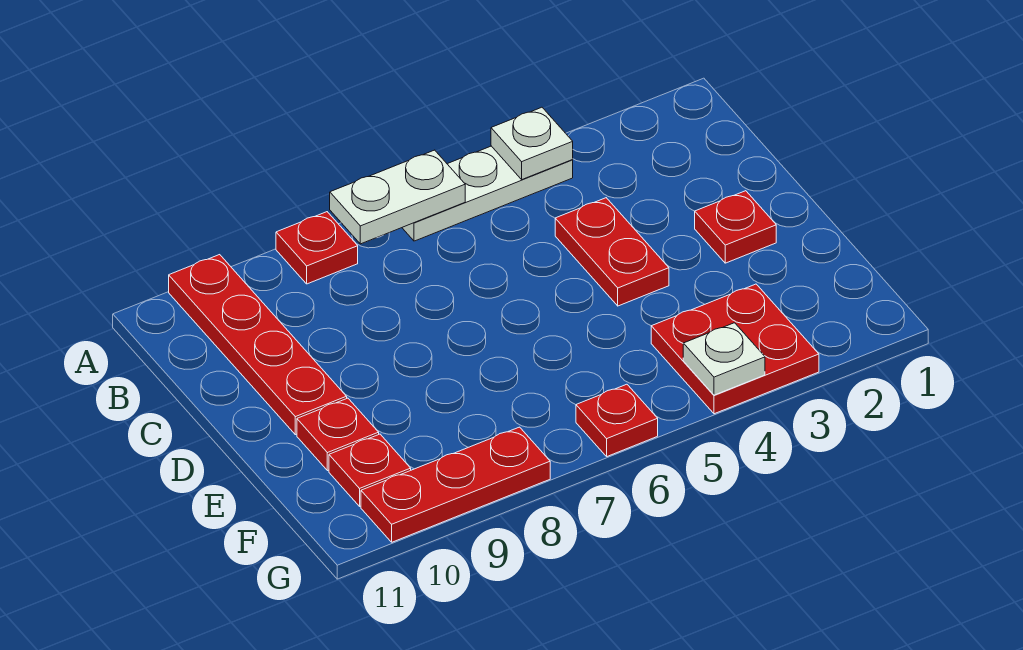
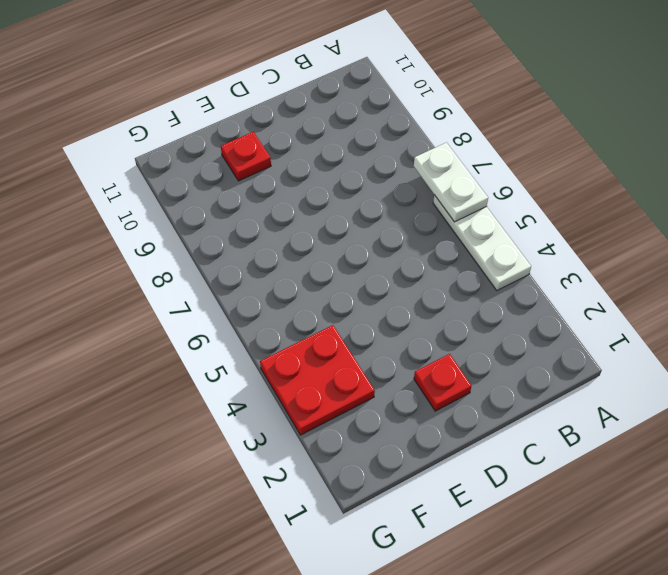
none -> red plate A8 level 1
none -> red plate A10:D10 level 1
none -> red plate C4:D4 level 1

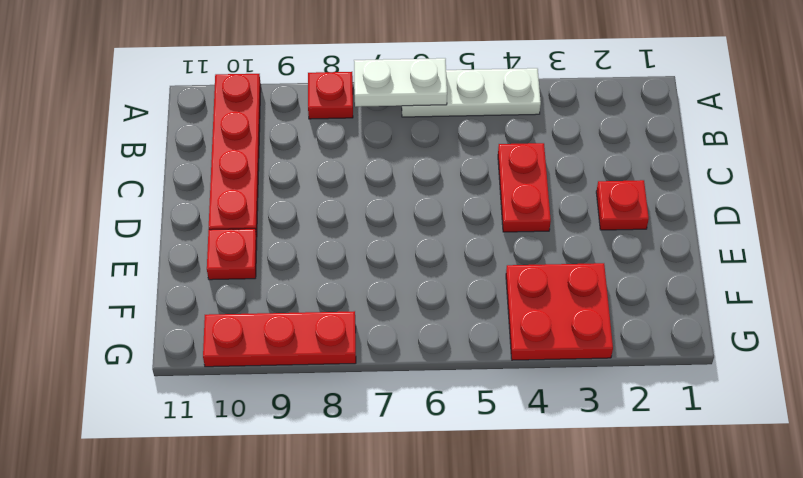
none -> red plate F10 level 1
none -> red plate G6 level 1
none -> white plate A4 level 2

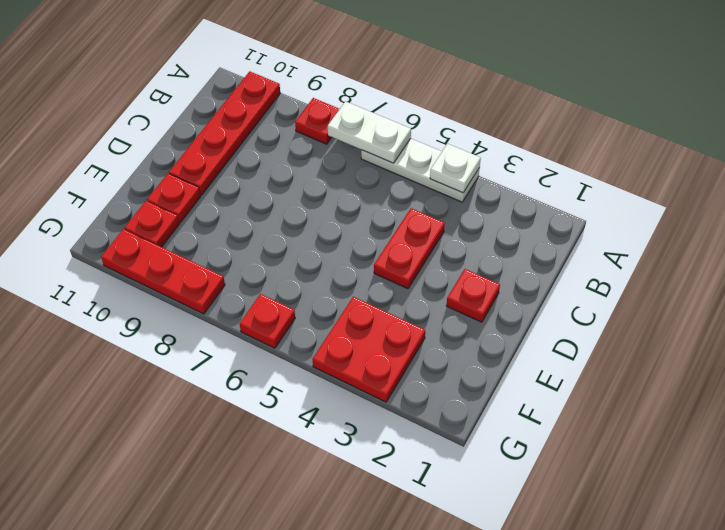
none -> white plate G4 level 2

